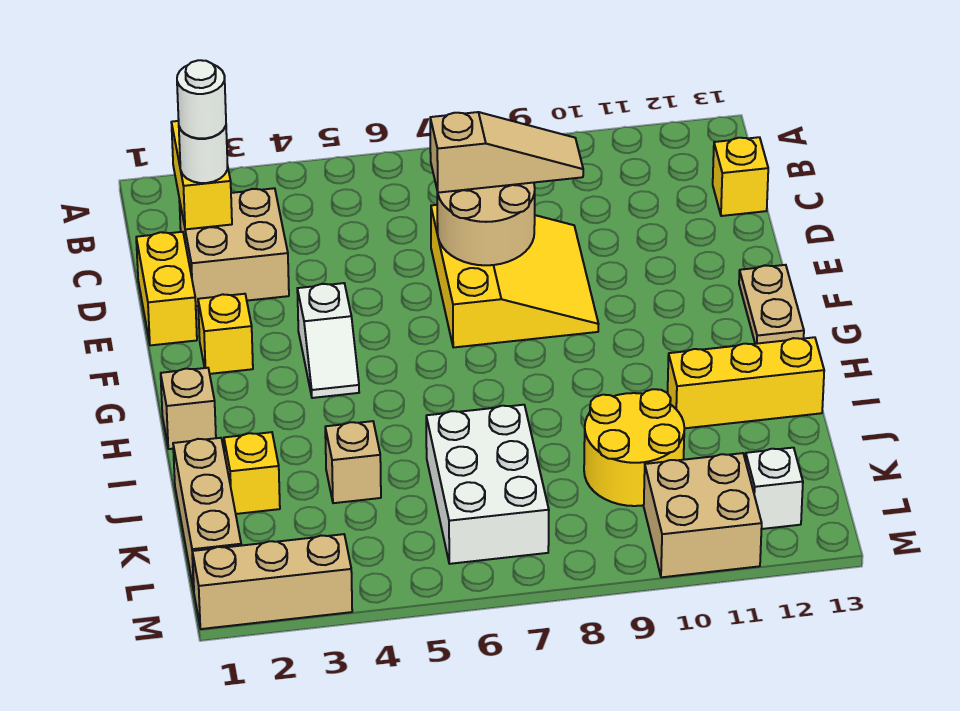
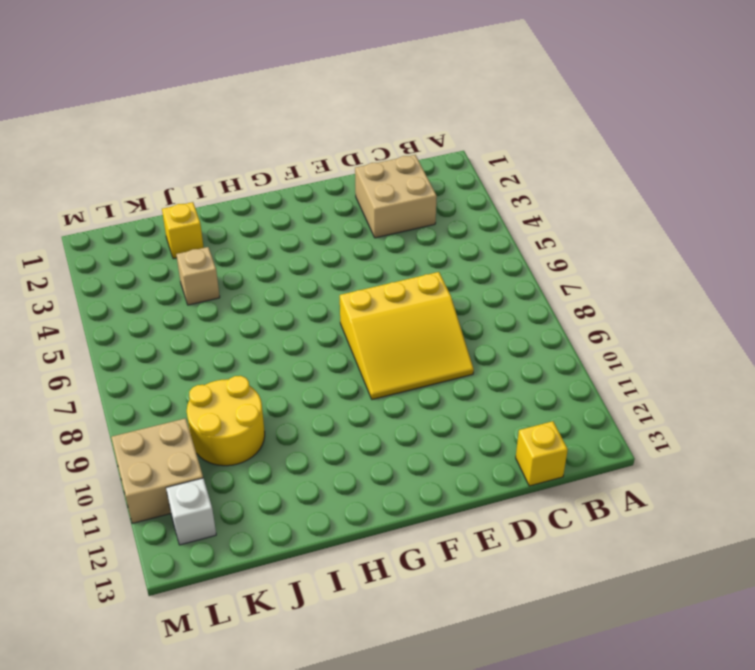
none -> yellow brick D1:E1 level 1
none -> yellow brick F2 level 1
none -> white slope F4:G4 level 1 top F

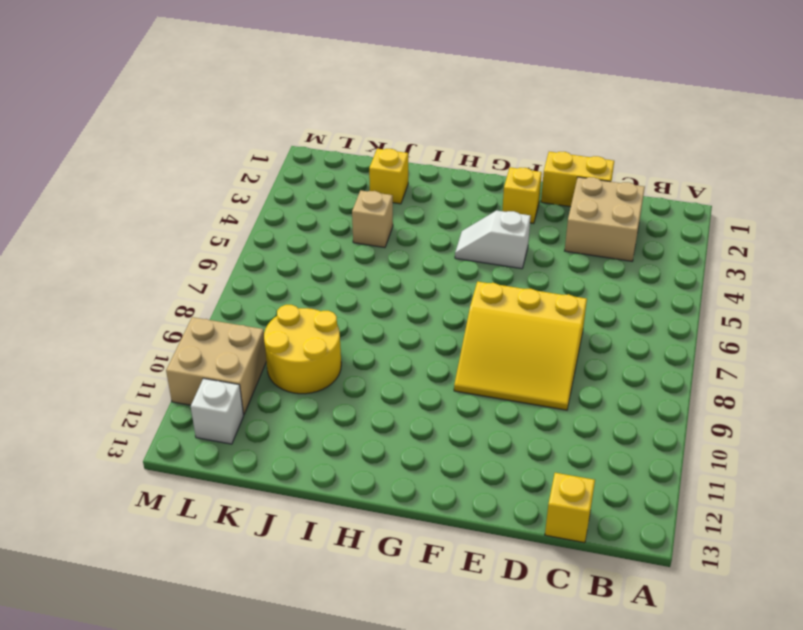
none -> tan plate F13:G13 level 1
none -> tan brick H1 level 1
none -> yellow brick I11:I13 level 1

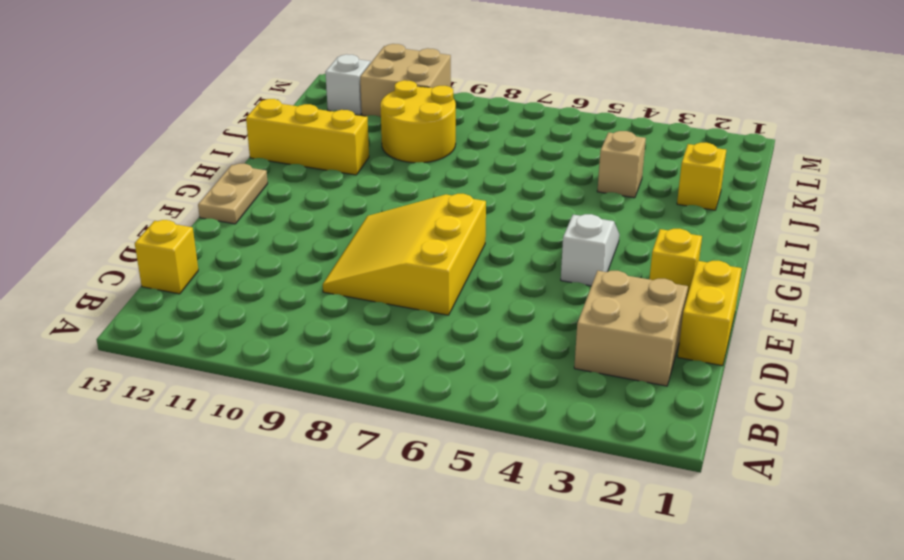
none -> tan brick H1 level 1
none -> tan brick J1:L1 level 1
none -> white brick J6:L7 level 1

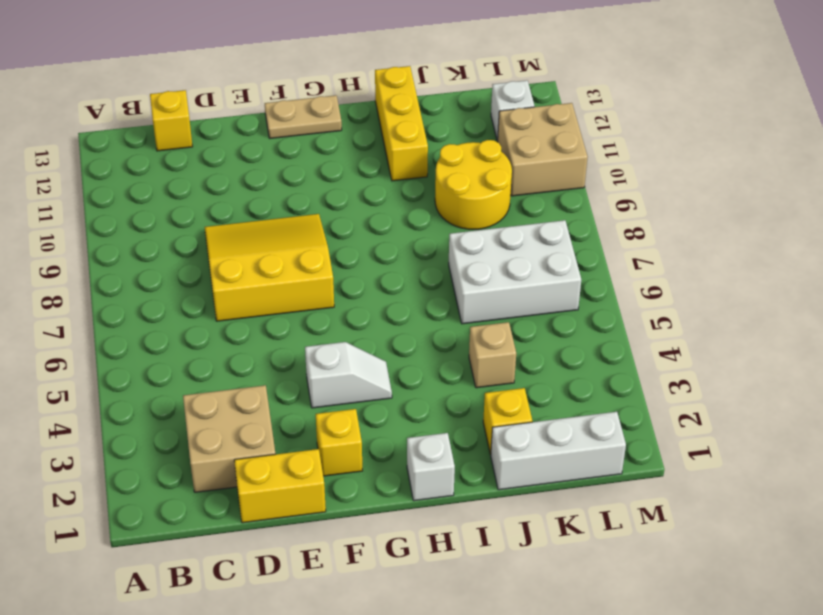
white brick H1 level 1 -> tan brick H1 level 1
white brick J1:L1 level 1 -> tan brick J1:L1 level 1
none -> tan brick M1:M3 level 1
none -> yellow brick B2:C2 level 2
none -> tan round brick D7:E8 level 2

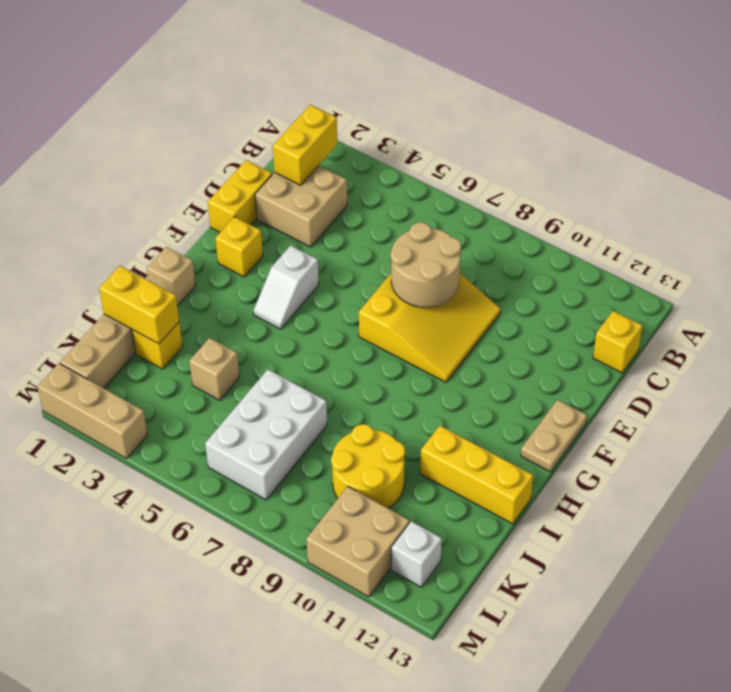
yellow brick J1:J2 level 2 -> none
none -> white round brick C2 level 3
none -> tan slope D7:D9 level 3 top 7
none -> white round brick C2 level 4

